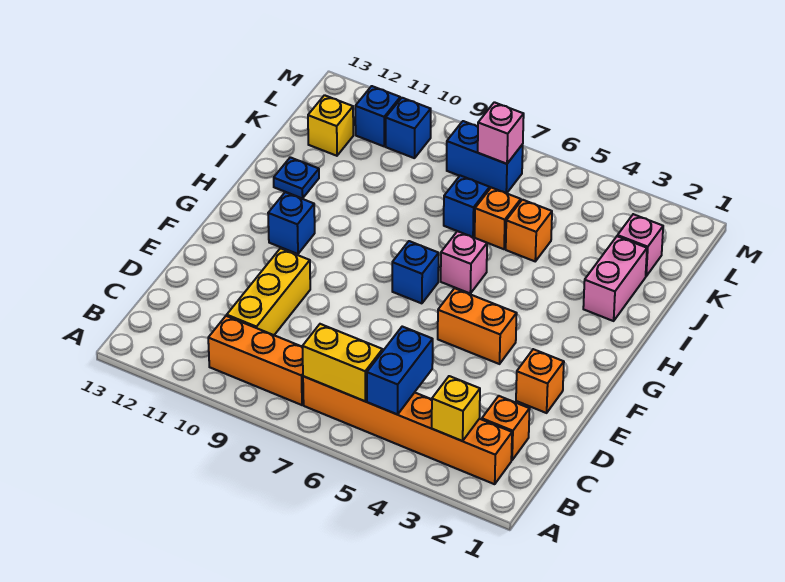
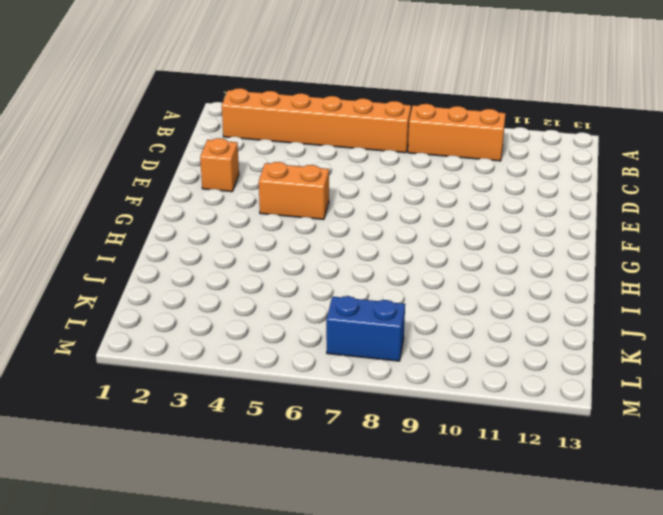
none -> orange brick C2 level 1
none -> yellow brick C10:E10 level 1
none -> blue brick G7 level 1

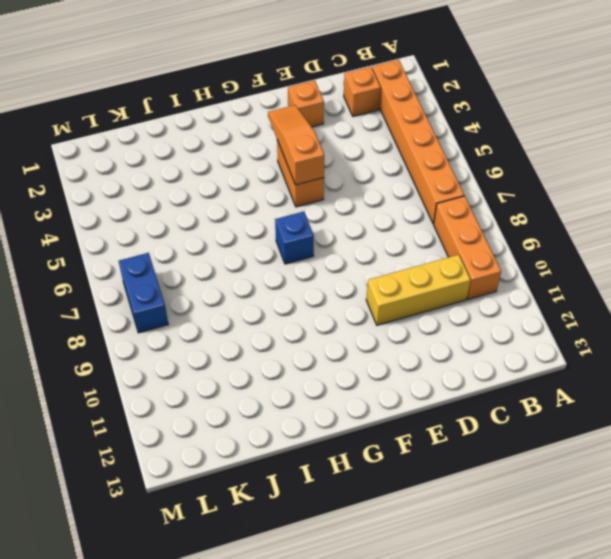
orange slope F3:F5 level 2 top 5 -> none
none -> blue brick G11 level 1
none -> pink brick H6 level 1
none -> pink brick I2:J2 level 1

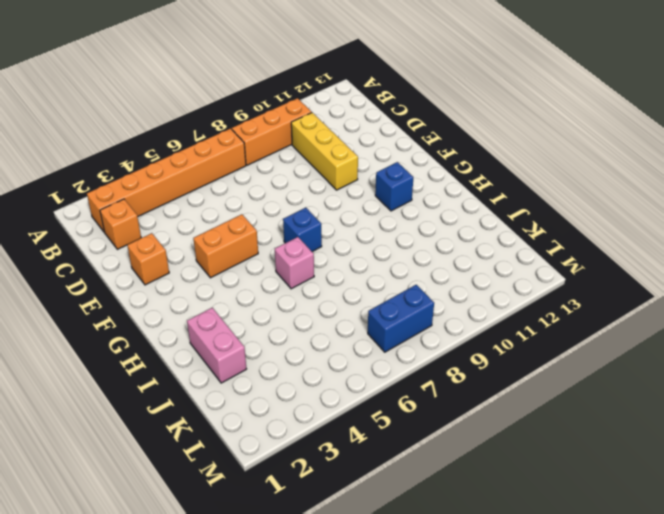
none -> blue plate I12 level 1
none -> orange brick J5 level 1
none -> orange brick J6 level 1

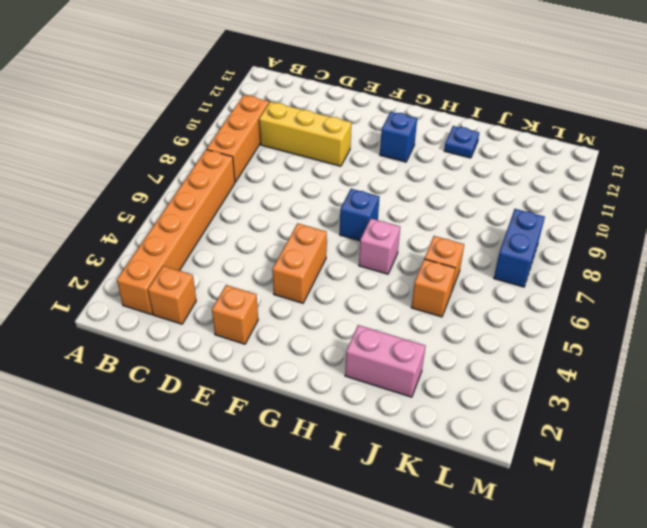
none -> blue brick J7 level 1
none -> pink brick K2 level 1
none -> yellow brick K12 level 1

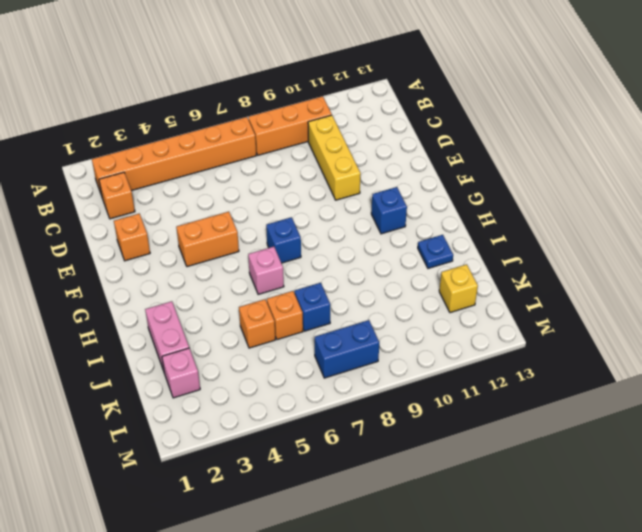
none -> blue brick L10 level 1
none -> blue brick L11 level 1
none -> yellow brick B3 level 2

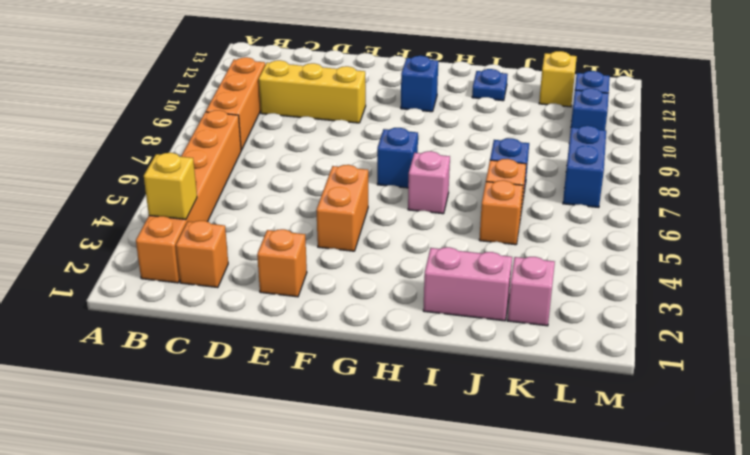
none -> blue brick B5:C5 level 2
none -> yellow brick B6:B7 level 2
none -> pink brick L7 level 2

